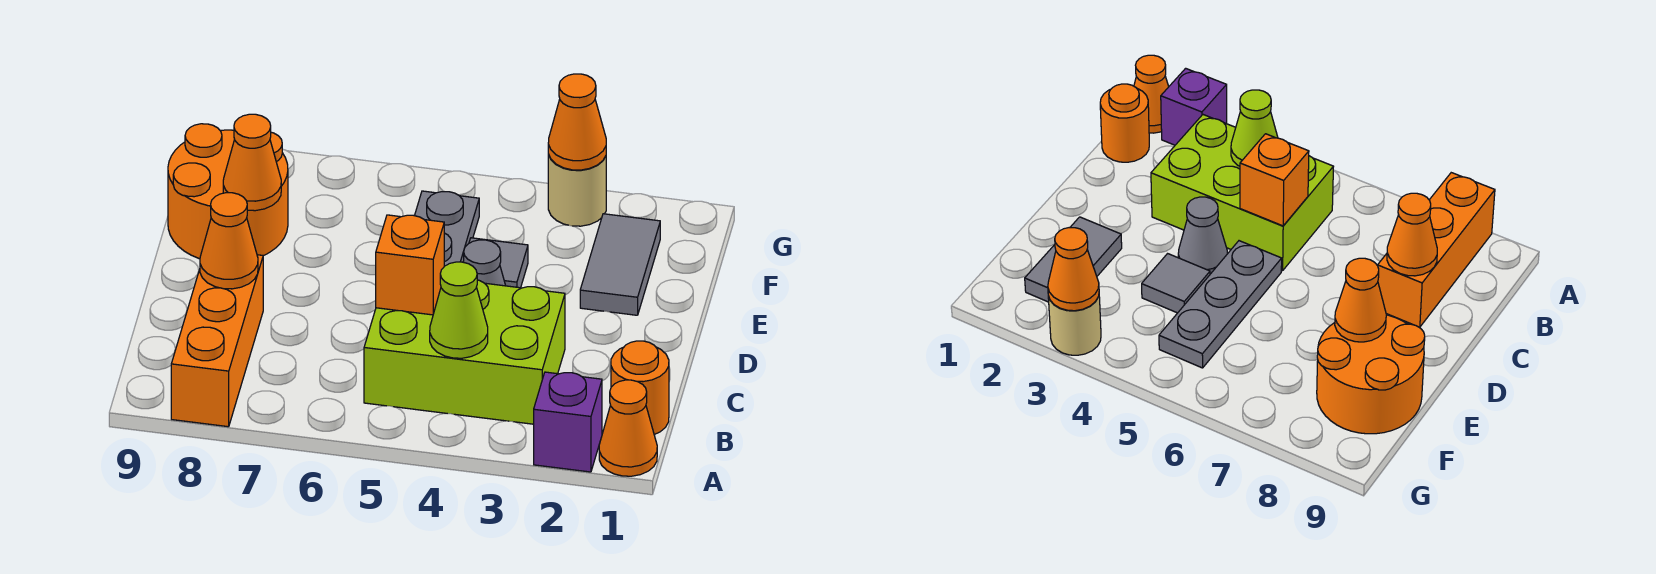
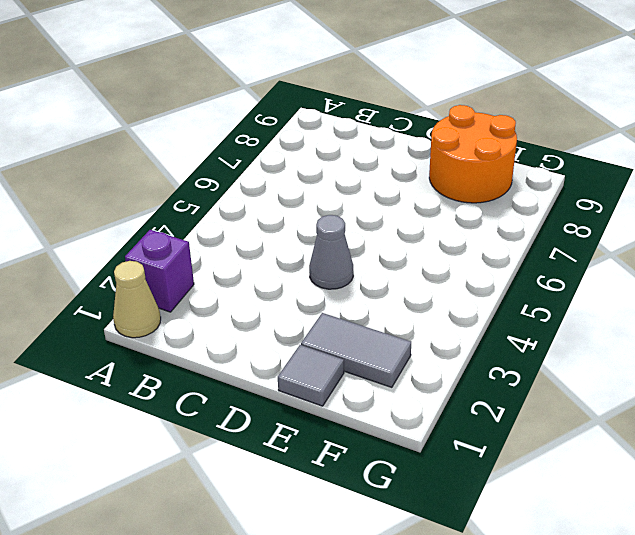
tan cone A1 level 1 -> orange cone A1 level 1
grey tile E1 level 1 -> grey tile E4 level 1
none -> orange brick A8:C8 level 1
none -> orange round brick B1 level 1
none -> lime brick B3:C5 level 1

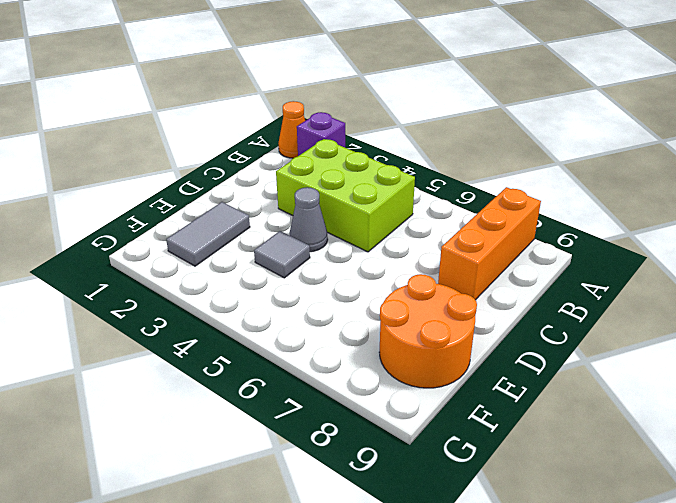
none -> orange round brick B1 level 1
none -> grey plate D5:F5 level 1
none -> tan round brick G3 level 1

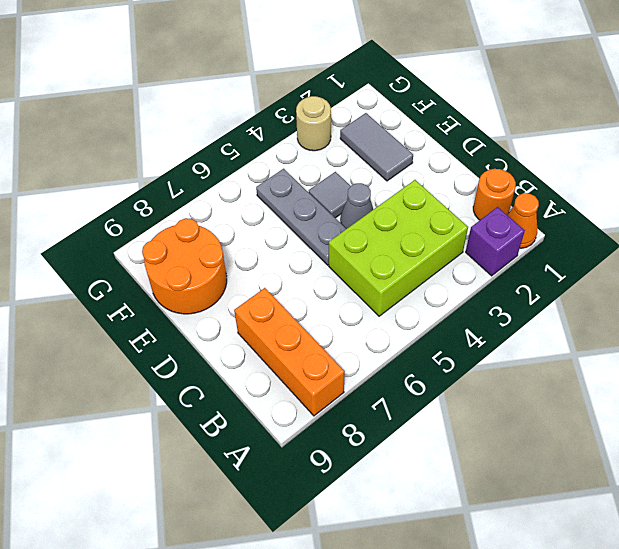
none -> lime cone B4 level 2
none -> orange brick C5 level 2
none -> orange cone C8 level 2

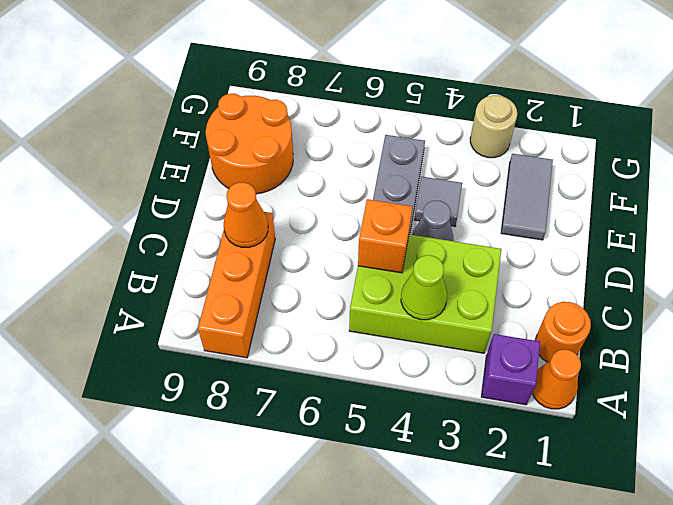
none -> orange cone E8 level 2
none -> orange cone G3 level 2

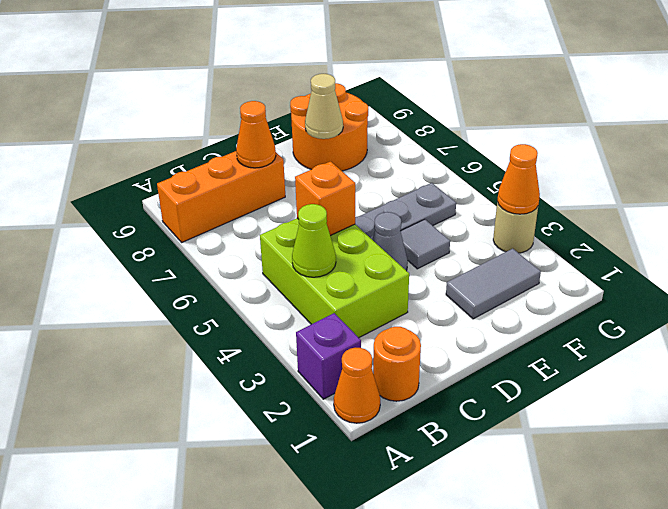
tan cone E8 level 2 -> orange cone E8 level 2

